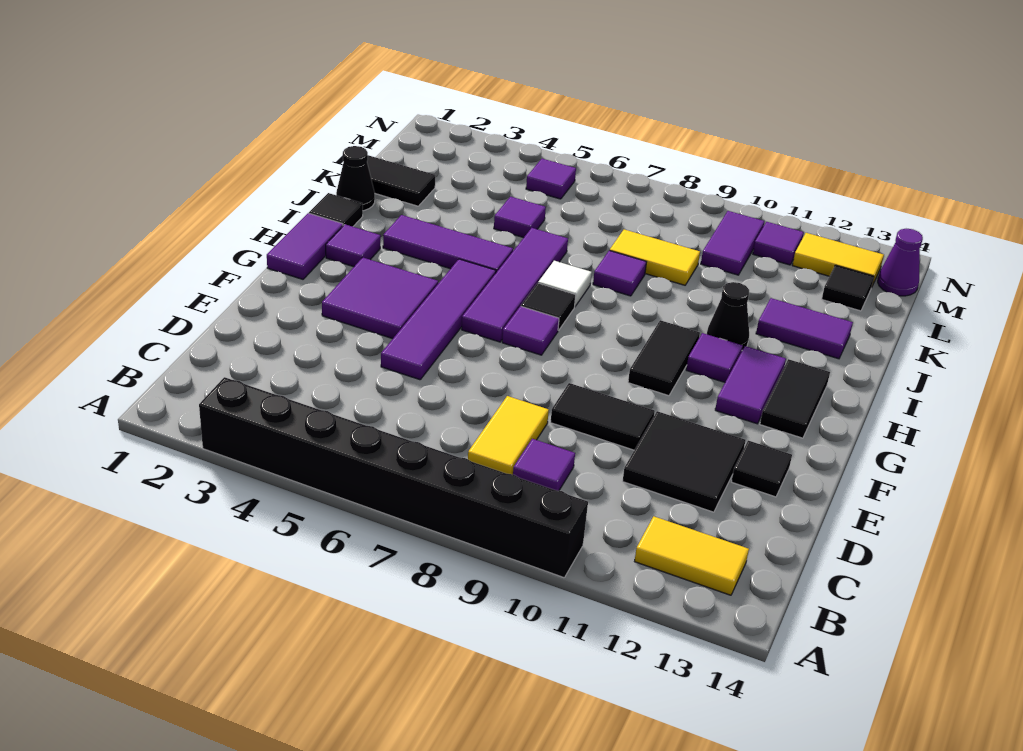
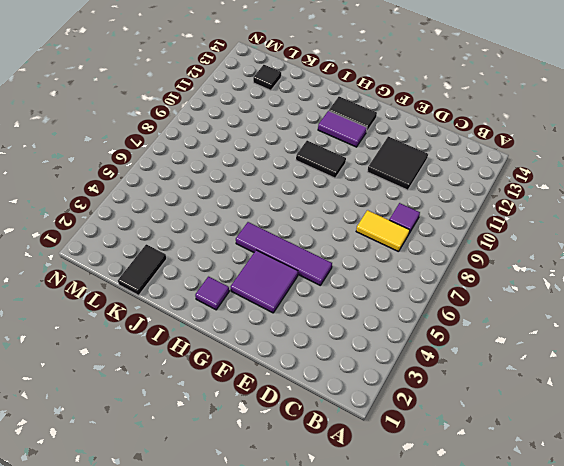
none -> black brick A3:A10 level 1
none -> yellow tile B12:B13 level 1
none -> black tile E9:E10 level 1
none -> black tile E13 level 1

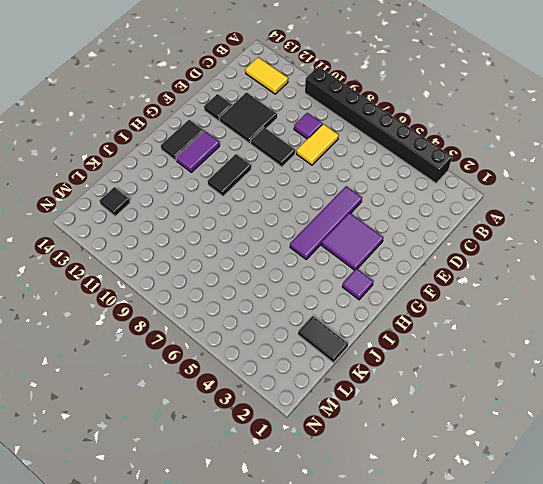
none -> purple tile G1:H1 level 1
none -> purple tile G6:J6 level 1
none -> purple tile G7 level 1
none -> black tile H7 level 1

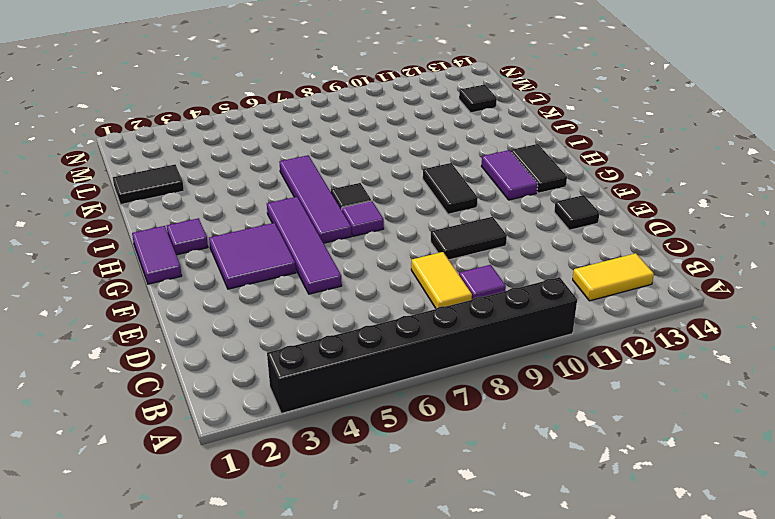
none -> black tile D11:E12 level 1
none -> purple tile H11 level 1
none -> black tile I1 level 1
none -> purple tile I3:I5 level 1

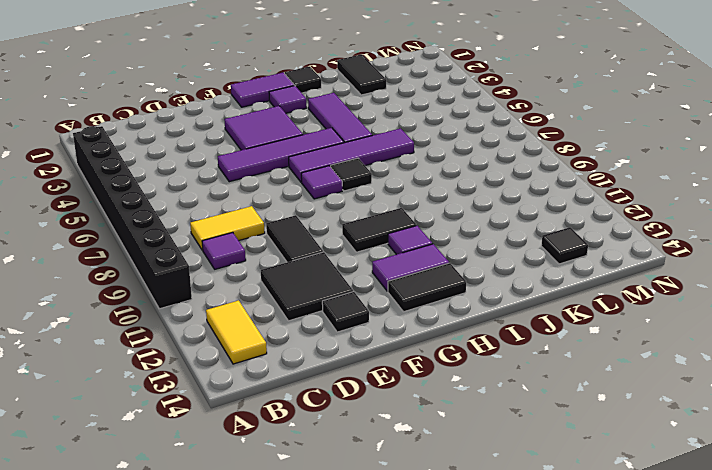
none -> white tile I7 level 1
none -> black cone I11 level 1
none -> black cone J1 level 1
none -> purple tile J8 level 1

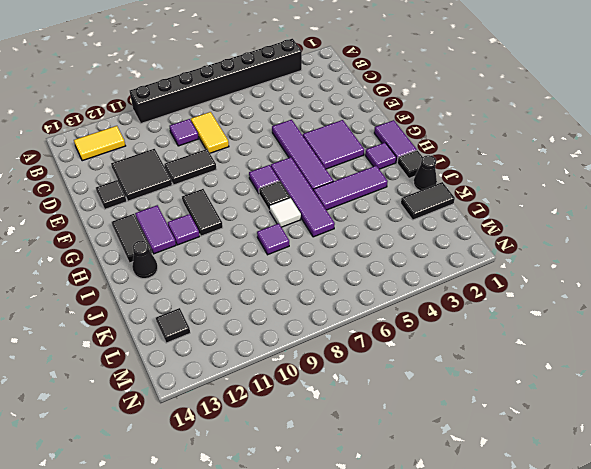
black cone I13 level 1 -> black cone I11 level 1
none -> purple tile J12:J13 level 1
none -> purple tile K5 level 1
none -> yellow tile K8:K9 level 1
none -> purple tile L10:M10 level 1

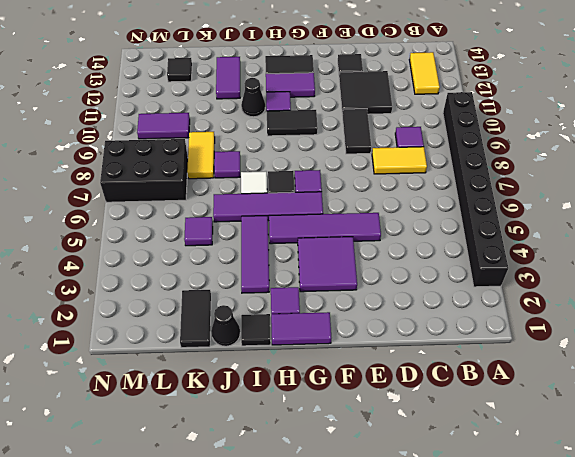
black brick L7:N8 level 1 -> none
none -> purple tile M5 level 1
none -> purple tile M11 level 1
none -> yellow tile M12:M13 level 1
none -> purple cone M14 level 1

